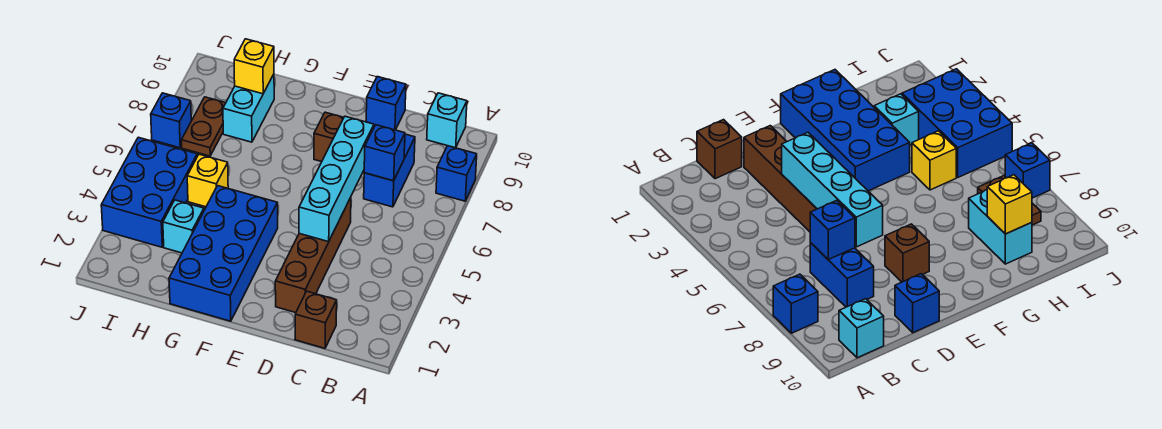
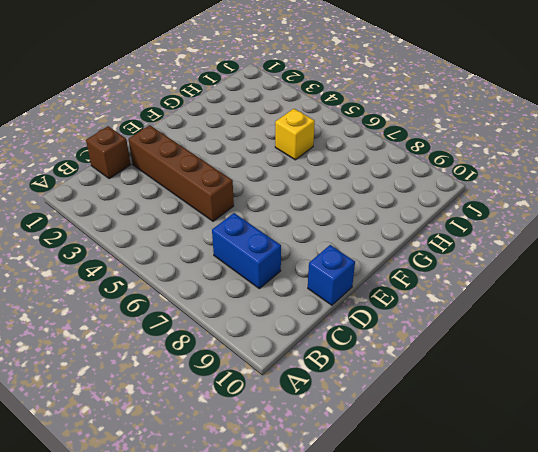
none -> blue brick A8 level 1
none -> cyan brick B10 level 1
none -> brown brick E8 level 1

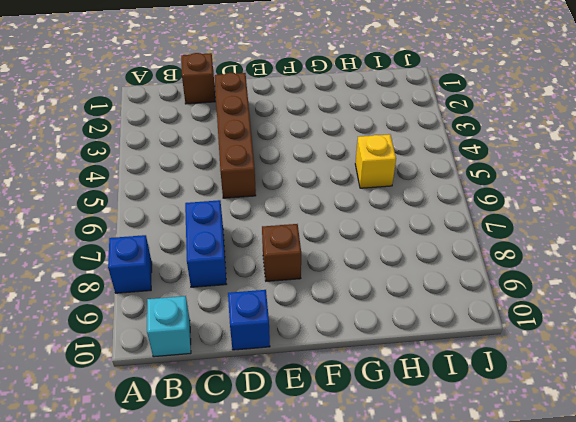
none -> blue brick F1:G4 level 1
none -> cyan brick H3 level 1
none -> cyan brick H8:H9 level 1

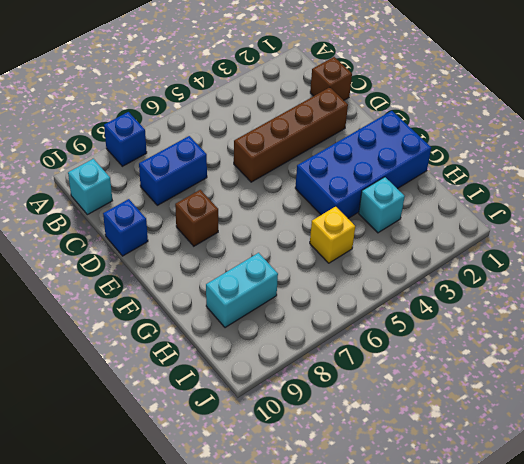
none -> blue brick I3:J5 level 1
none -> brown plate I7:I8 level 1
none -> blue brick J7 level 1

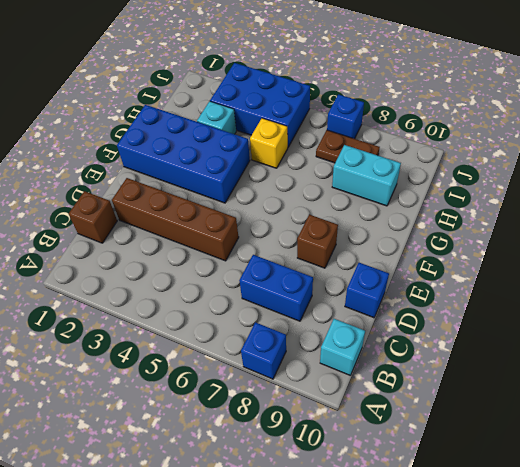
none -> blue brick C7 level 2
none -> cyan brick D4:D7 level 2
none -> yellow brick H9 level 2

